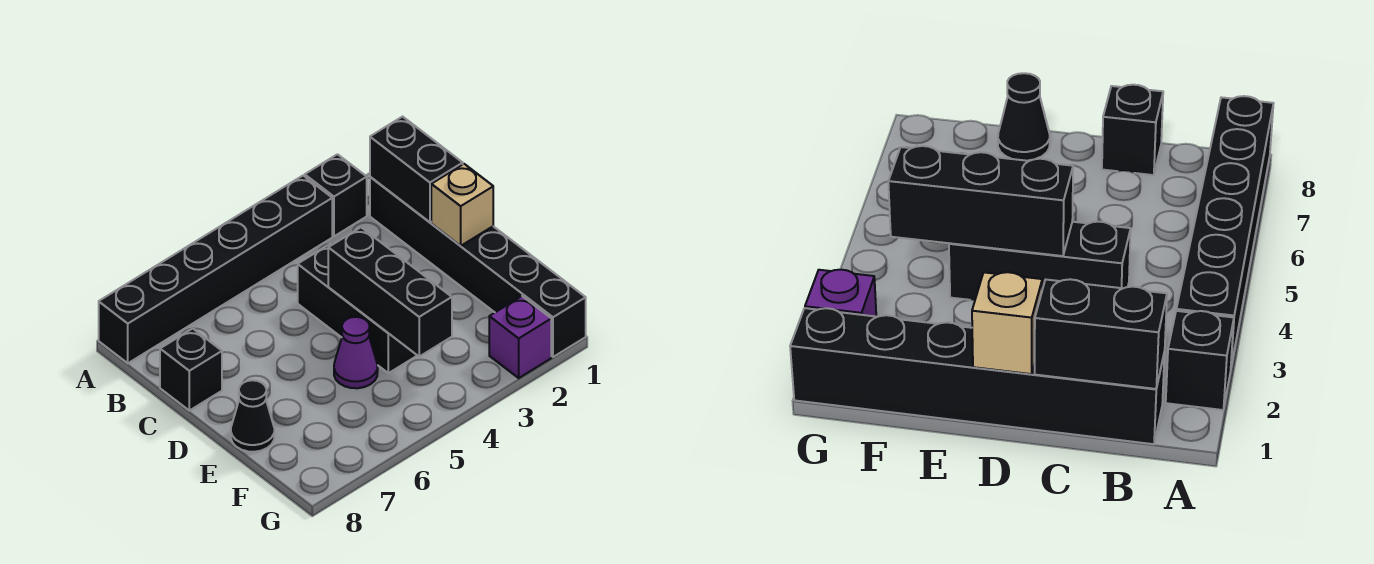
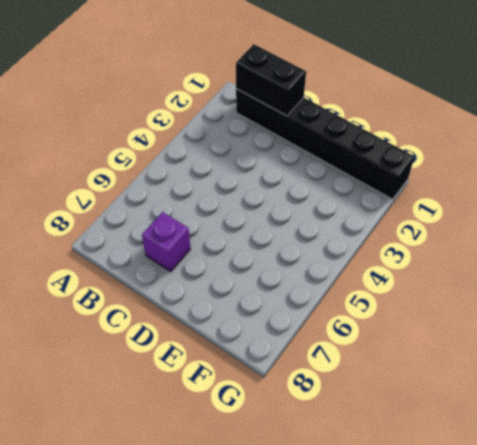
purple brick C7 level 1 -> purple brick G2 level 1
none -> black brick A2 level 1
none -> black brick A3:A8 level 1

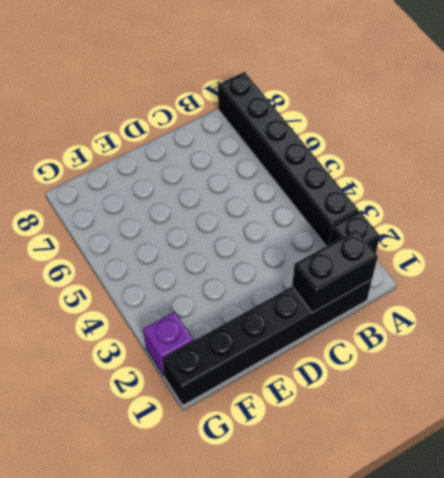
none -> black brick C4:E4 level 1
none -> black brick C8 level 1

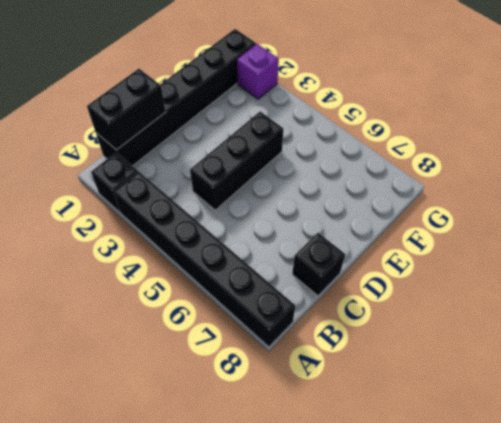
none -> purple cone E5 level 1
none -> black cone E8 level 1

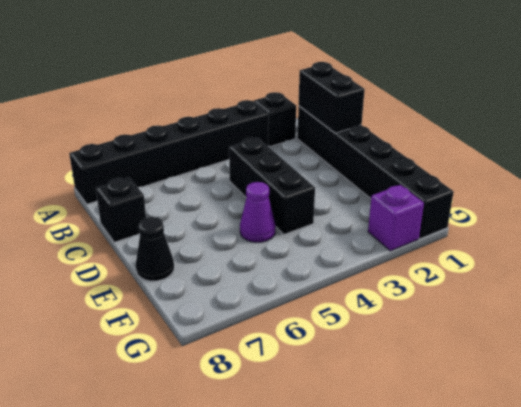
none -> tan brick D1 level 2
none -> black brick D4:F4 level 2

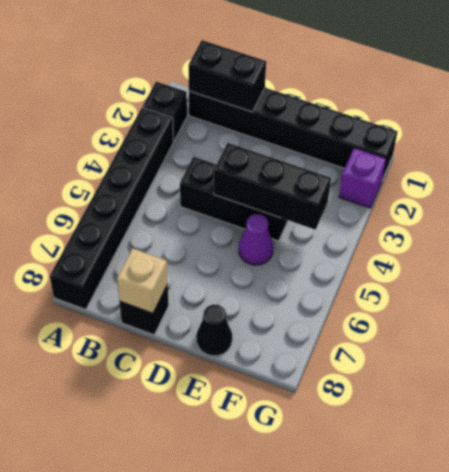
tan brick C8 level 2 -> tan brick D1 level 2

